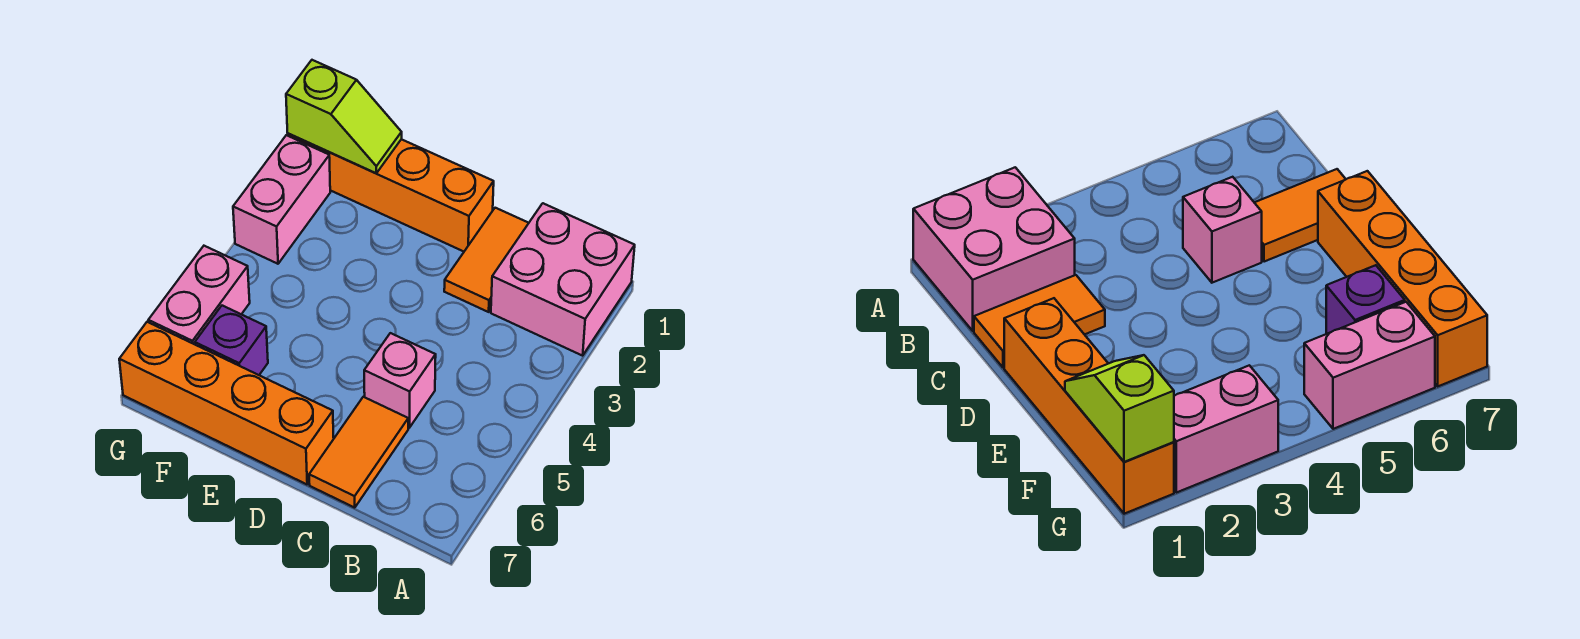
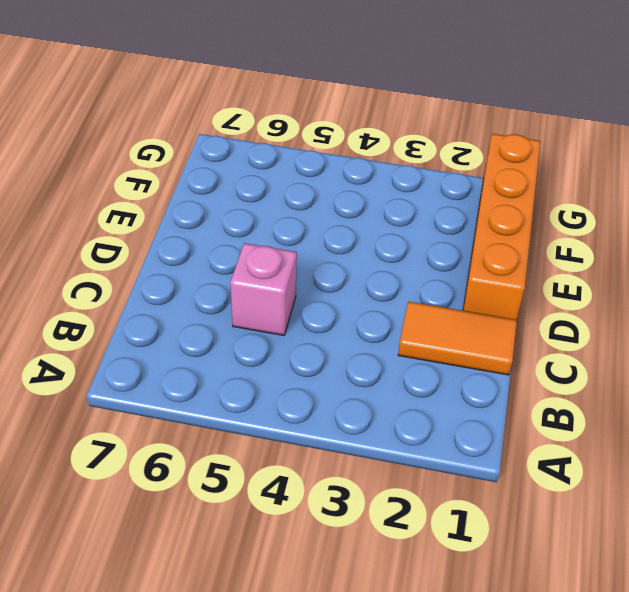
none -> pink brick A1:B2 level 1
none -> orange tile C6:C7 level 1

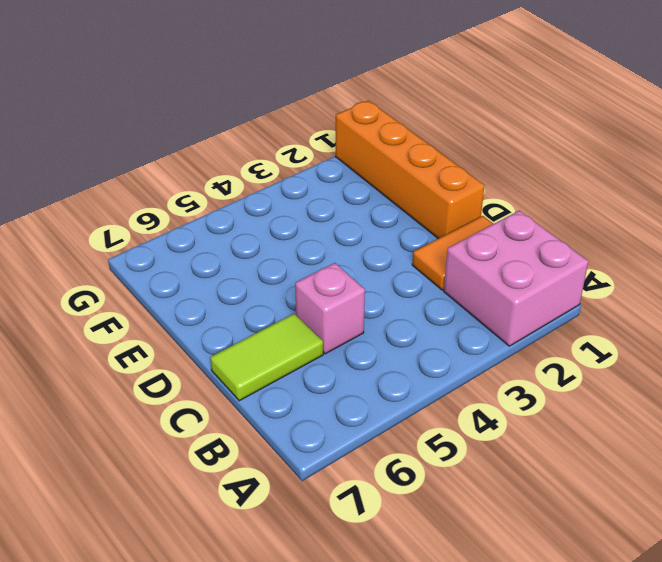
lime tile C6:C7 level 1 -> orange tile C6:C7 level 1
none -> orange brick D7:G7 level 1
none -> purple brick F6 level 1

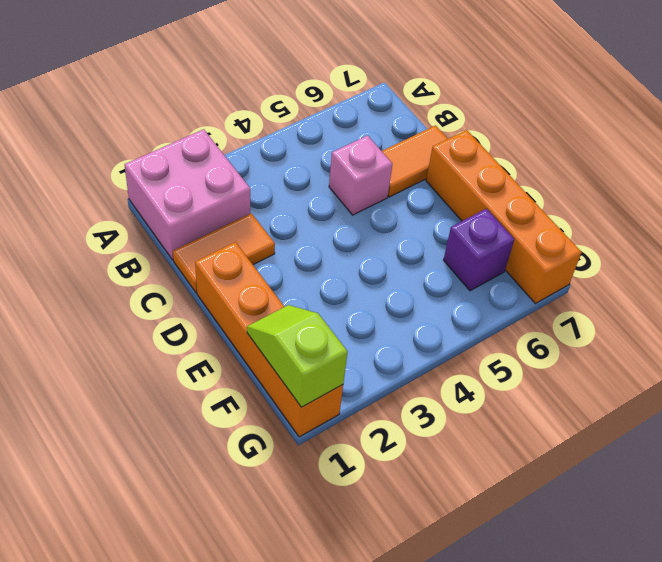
none -> pink brick G2:G3 level 1
none -> pink brick G5:G6 level 1

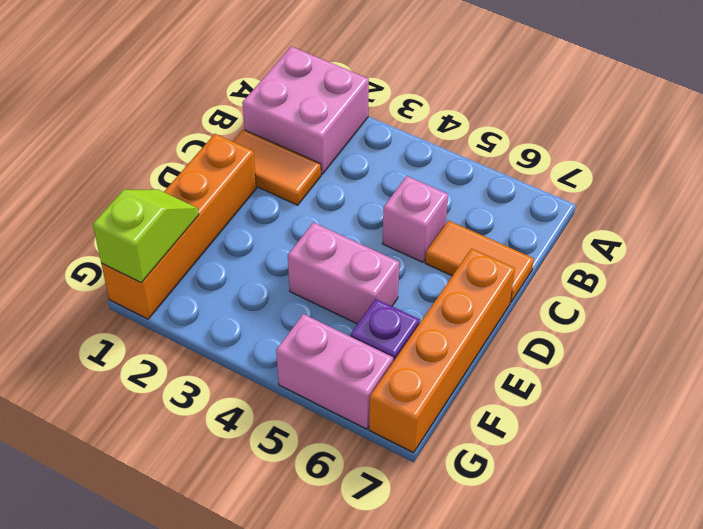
pink brick E4:E5 level 1 -> pink brick G2:G3 level 1

